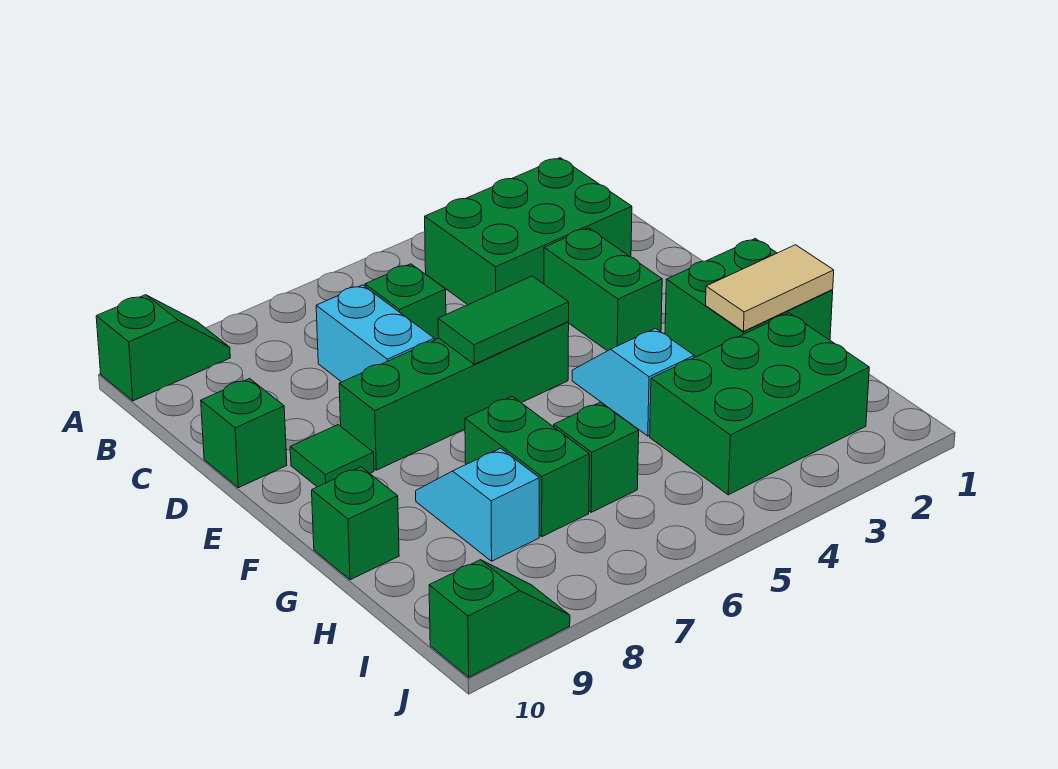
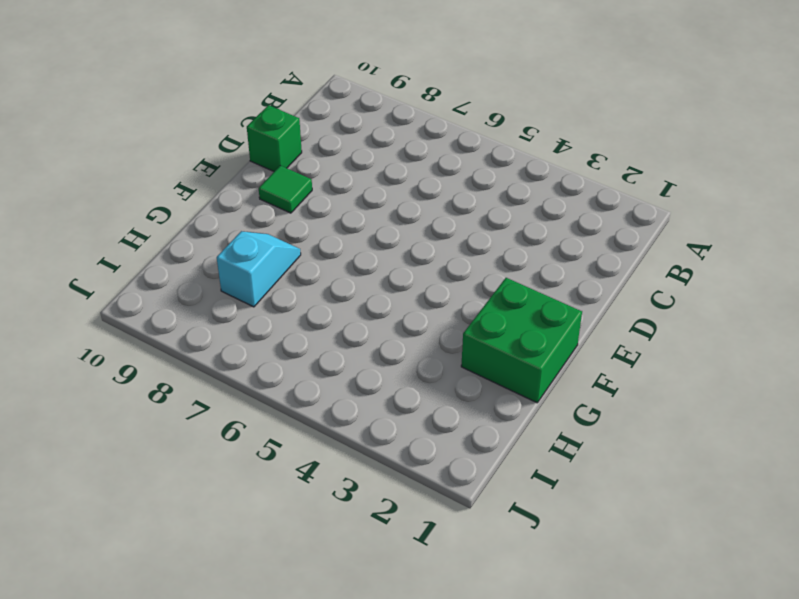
none -> green slope A9:A10 level 1 top 10
none -> green brick B2:C4 level 1
none -> green brick C6 level 1

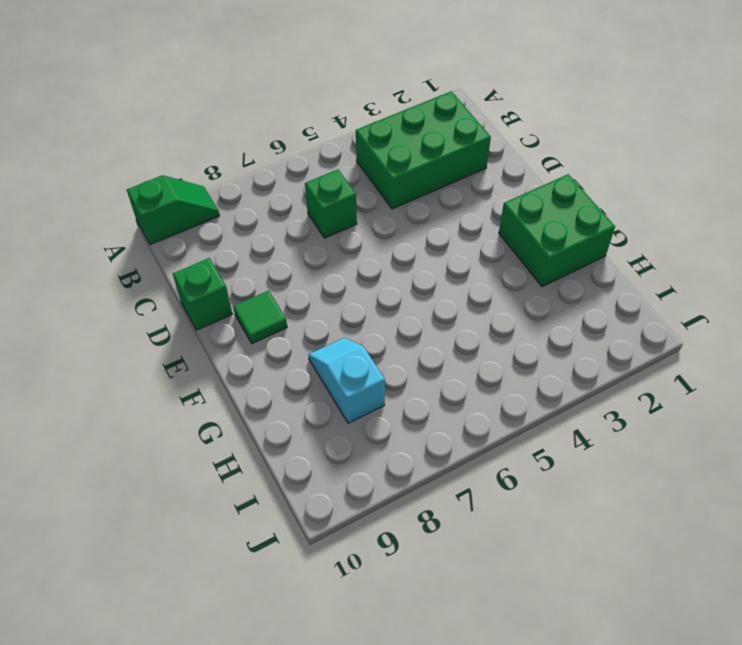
none -> cyan brick C7:D7 level 1
none -> green brick D3:E3 level 1
none -> green brick E5:E8 level 1

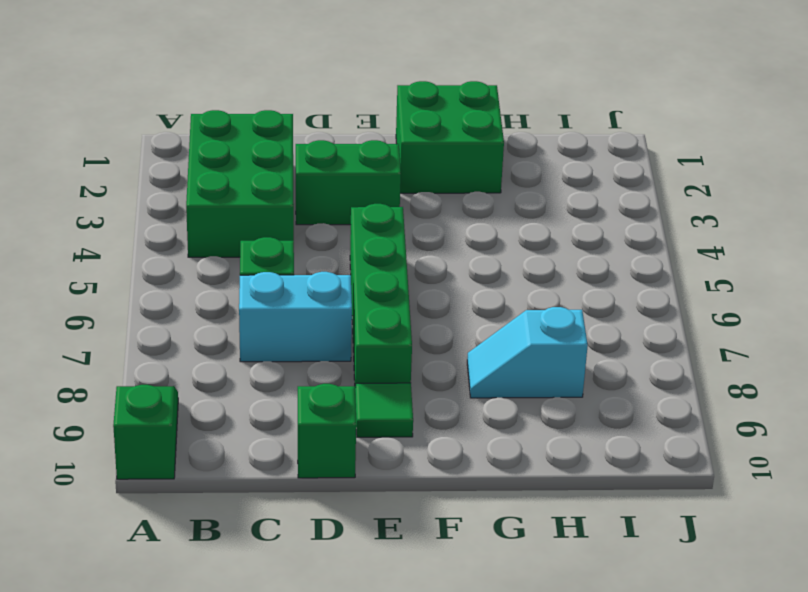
none -> cyan slope F4:G4 level 1 top G
none -> green brick G7:H7 level 1
none -> green brick G10 level 1

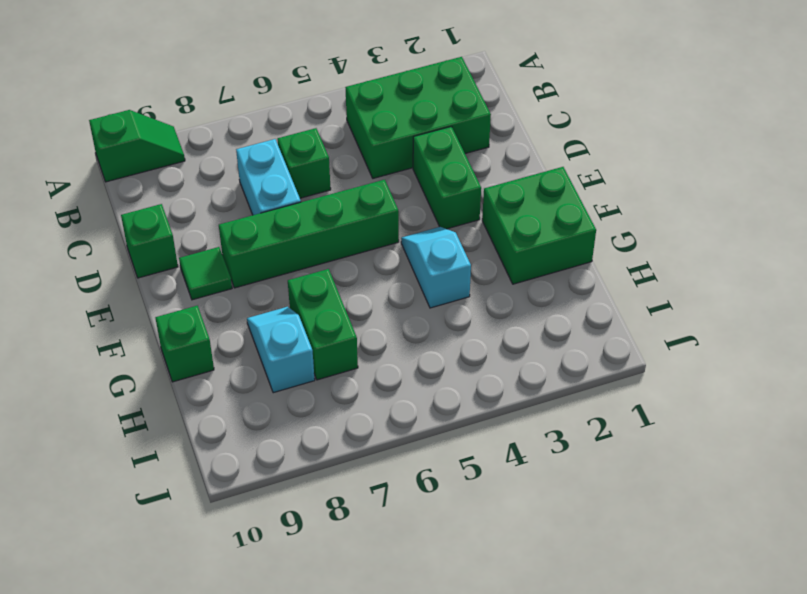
none -> green brick H2:I4 level 1
none -> green brick H6 level 1
none -> green slope J9:J10 level 1 top 10

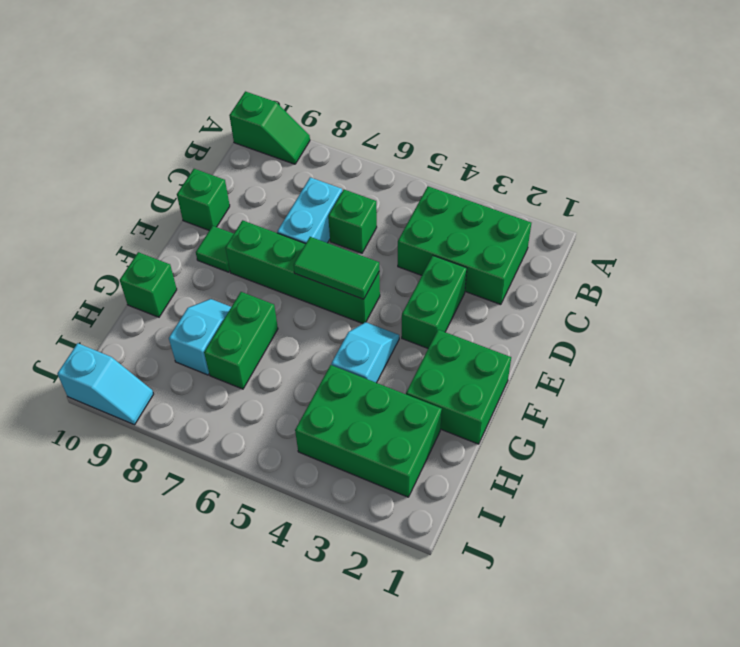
cyan slope J9:J10 level 1 top 10 -> green slope J9:J10 level 1 top 10
none -> green brick H6 level 1
none -> tan tile G1:G2 level 2

